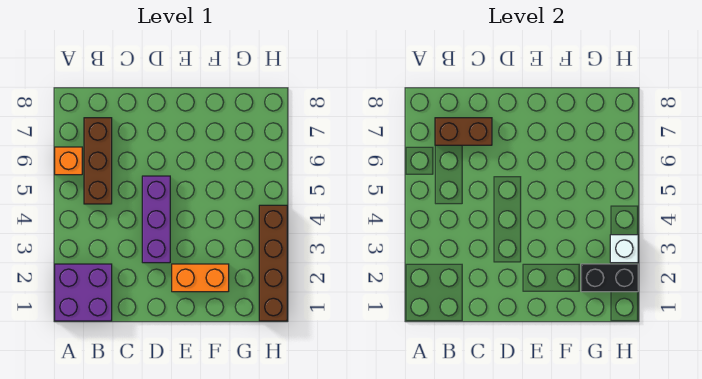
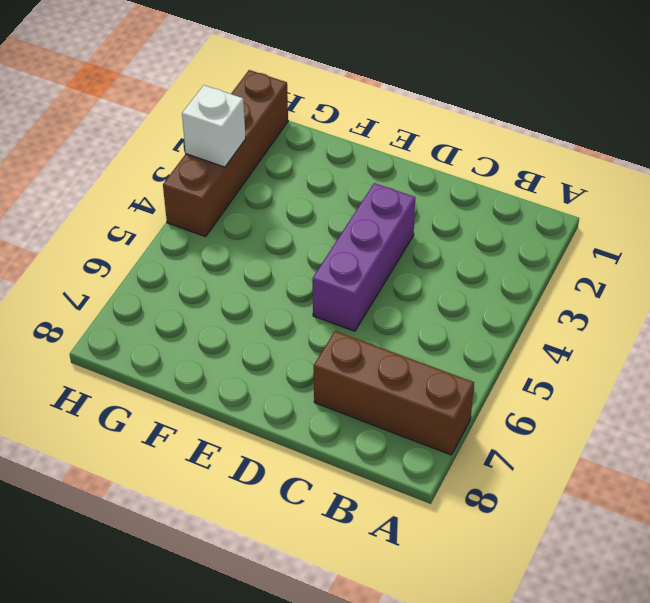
brown brick A7:C7 level 1 -> brown brick B5:B7 level 1
none -> purple brick A1:B2 level 1
none -> orange brick A6 level 1

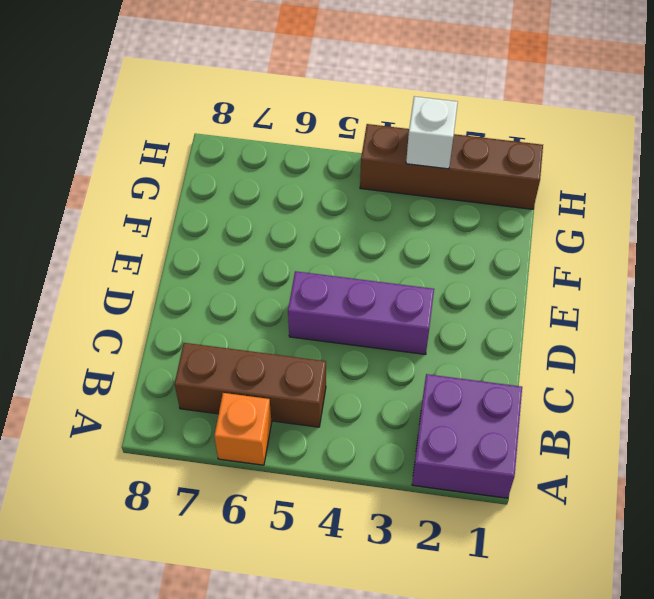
none -> orange brick E2:F2 level 1
none -> brown brick B7:C7 level 2

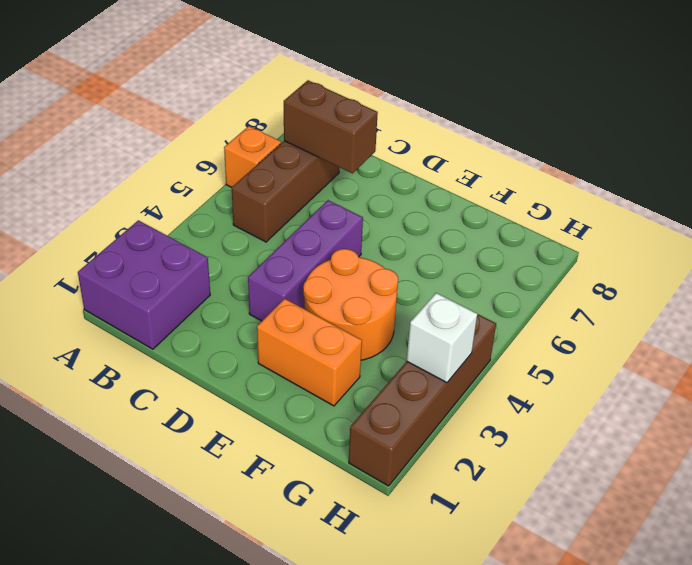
orange round brick E3:F4 level 1 -> none
none -> black brick G2:H2 level 2

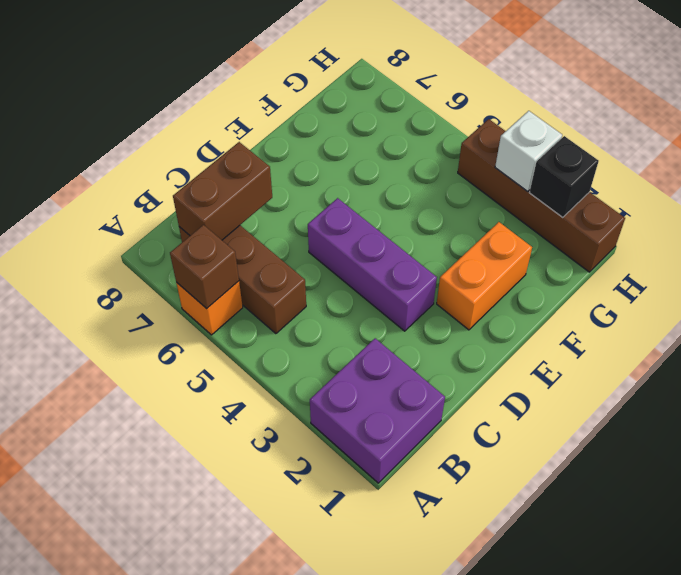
brown brick A6 level 2 -> none
black brick H2 level 2 -> black brick G2:H2 level 2

